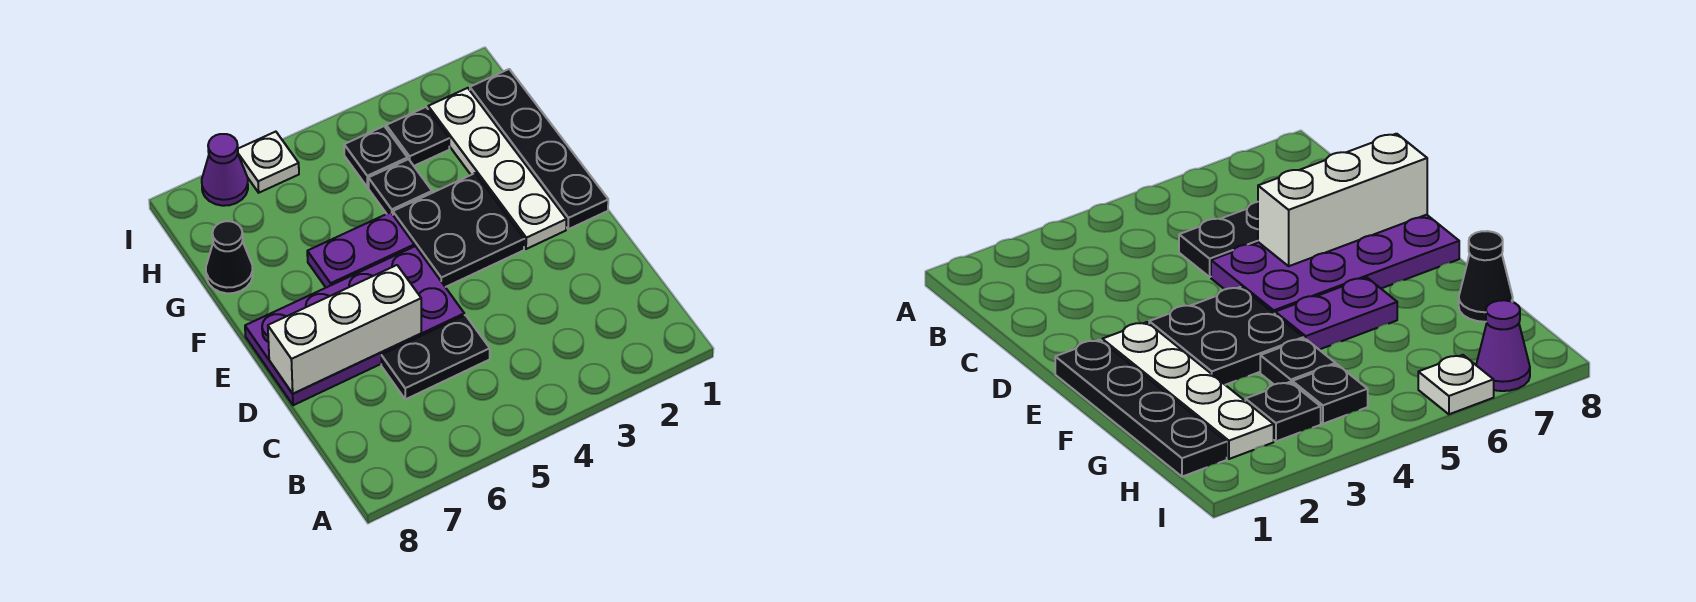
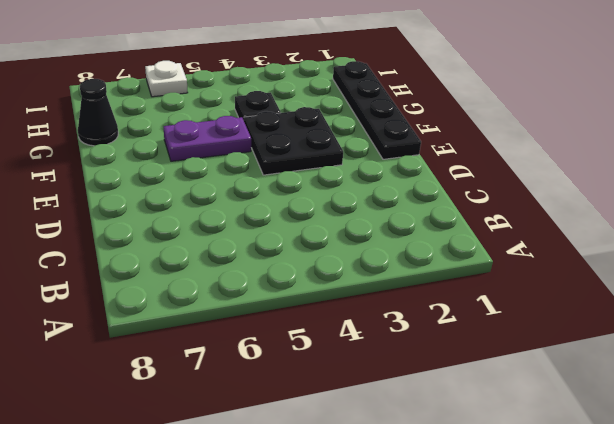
none -> black plate C5:C6 level 1
none -> purple plate D5:E8 level 1
none -> white plate E2:H2 level 1

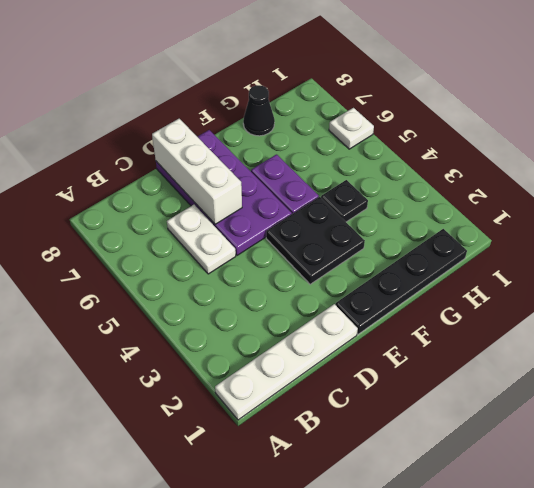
white plate A1:D1 level 1 -> white plate E2:H2 level 1
white plate C5:C6 level 1 -> black plate C5:C6 level 1
none -> black plate H3 level 1
none -> black plate H4 level 1
none -> purple cone I7 level 1

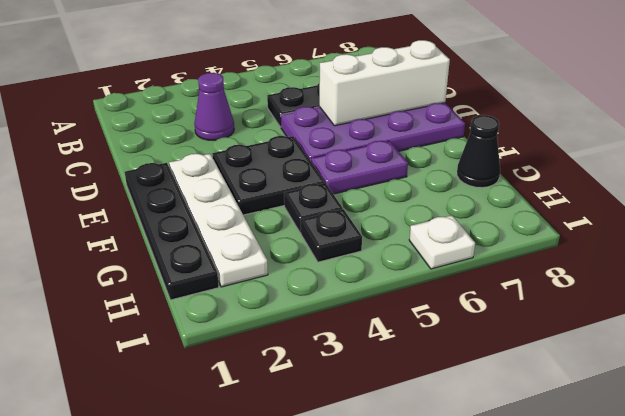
purple cone C3 level 1 -> purple cone I7 level 1
none -> black plate H3 level 1

